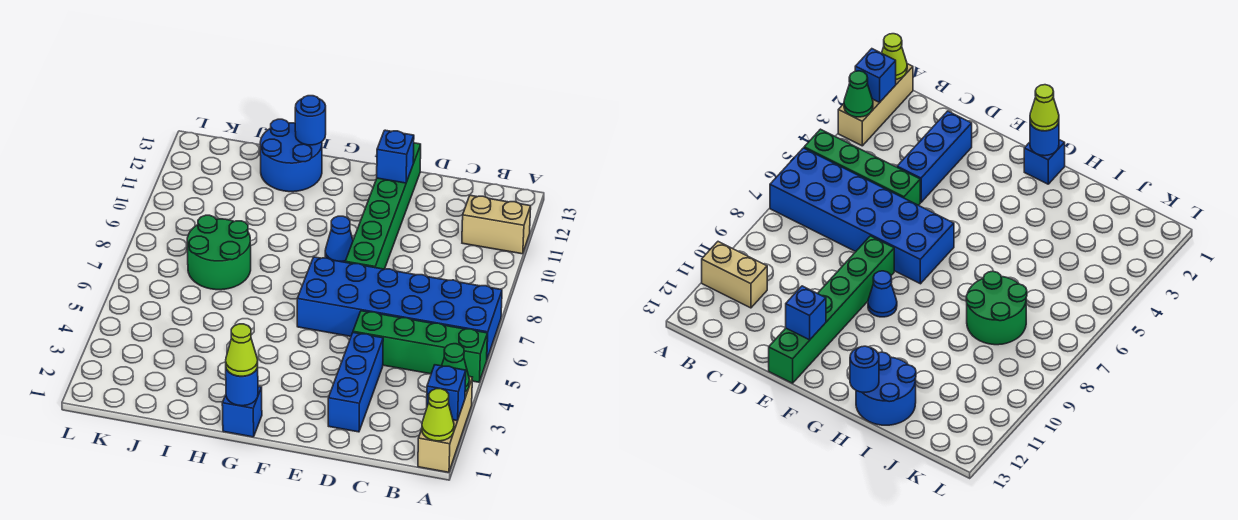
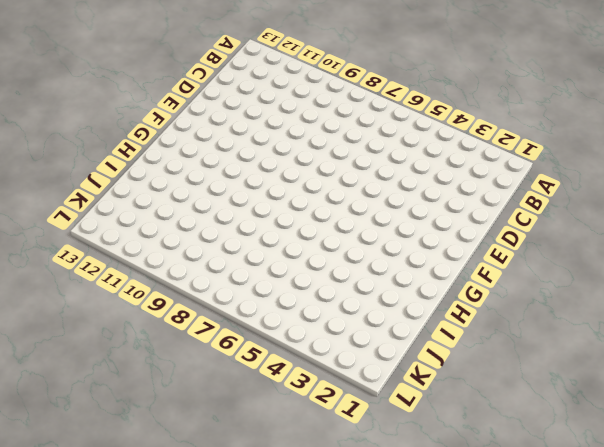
none -> tan brick A1:A3 level 1
none -> green brick A5:D5 level 1
none -> blue brick A6:F7 level 1

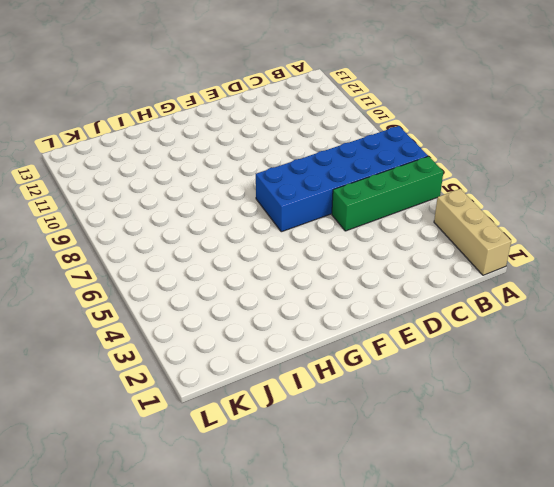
none -> tan brick A11:B11 level 1
none -> blue brick D2:D4 level 1
none -> green brick E8:E13 level 1

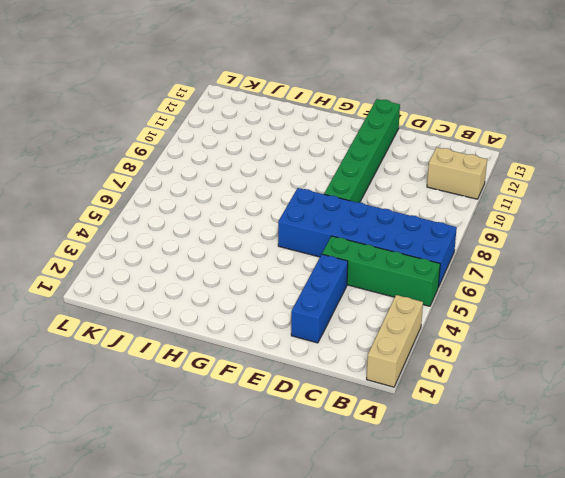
none -> blue cone F9 level 1
none -> blue brick G1 level 1
none -> blue round brick H12:I13 level 1

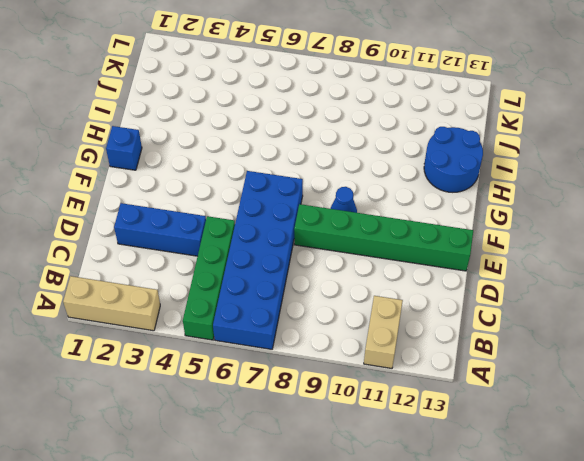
none -> green round brick I7:J8 level 1
none -> lime cone A1 level 2
none -> blue brick A2 level 2

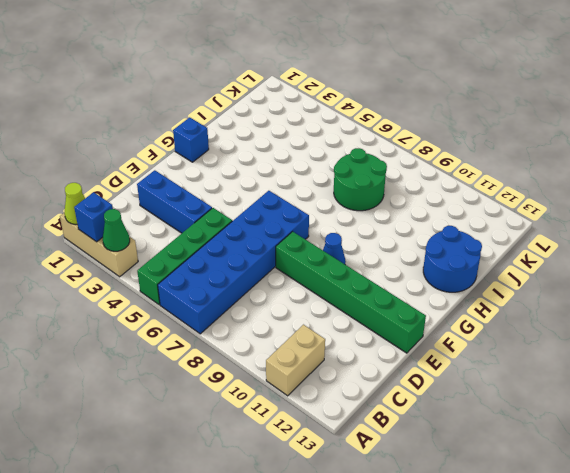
none -> blue brick E12 level 2
none -> blue round brick G1 level 2
none -> blue round brick H13 level 2

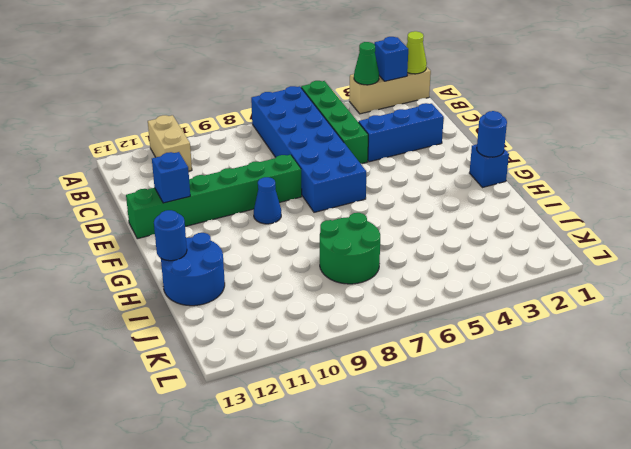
none -> lime cone G1 level 3

